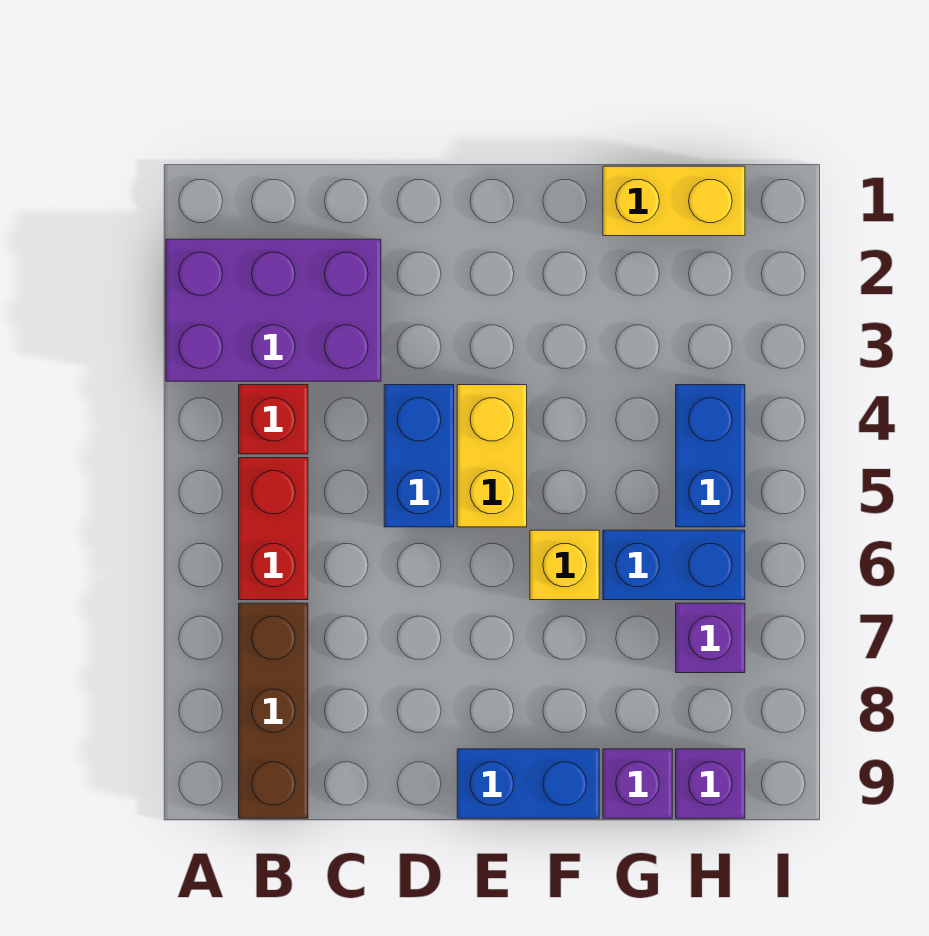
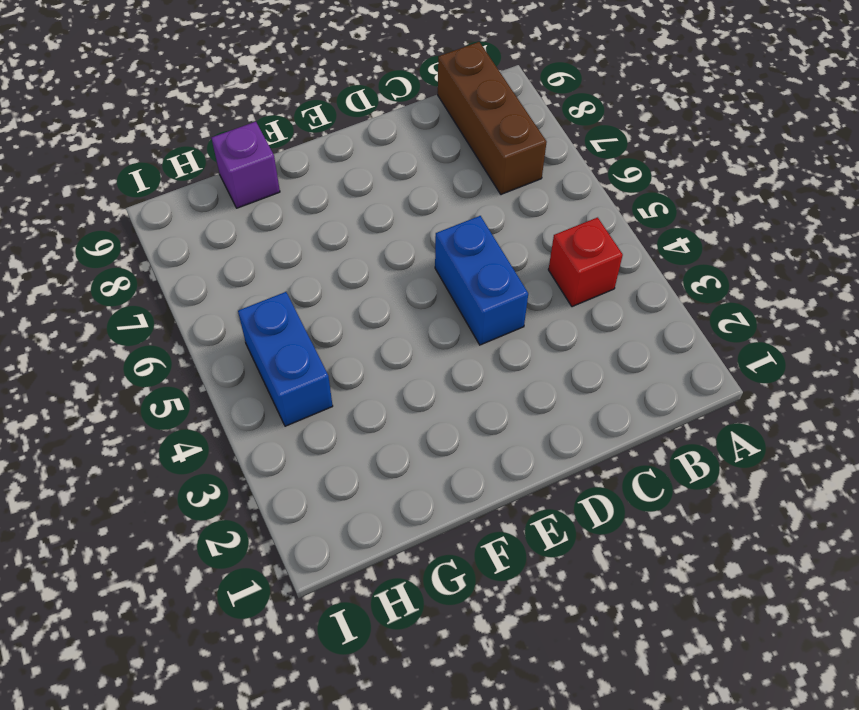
none -> purple brick A2:C3 level 1
none -> red brick B5:B6 level 1
none -> yellow brick E4:E5 level 1

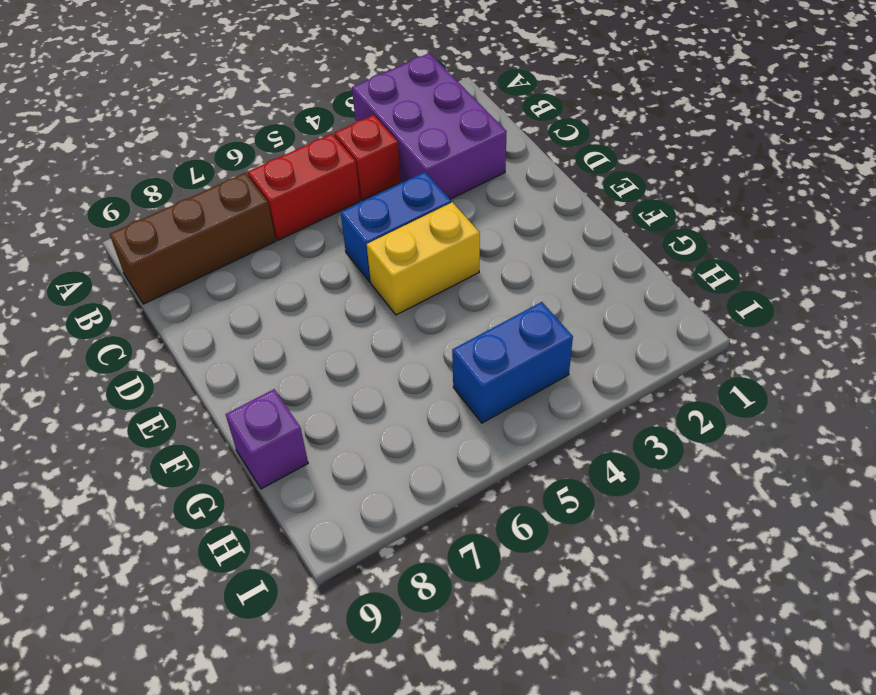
none -> blue brick E9:F9 level 1
none -> yellow brick F6 level 1
none -> yellow brick G1:H1 level 1

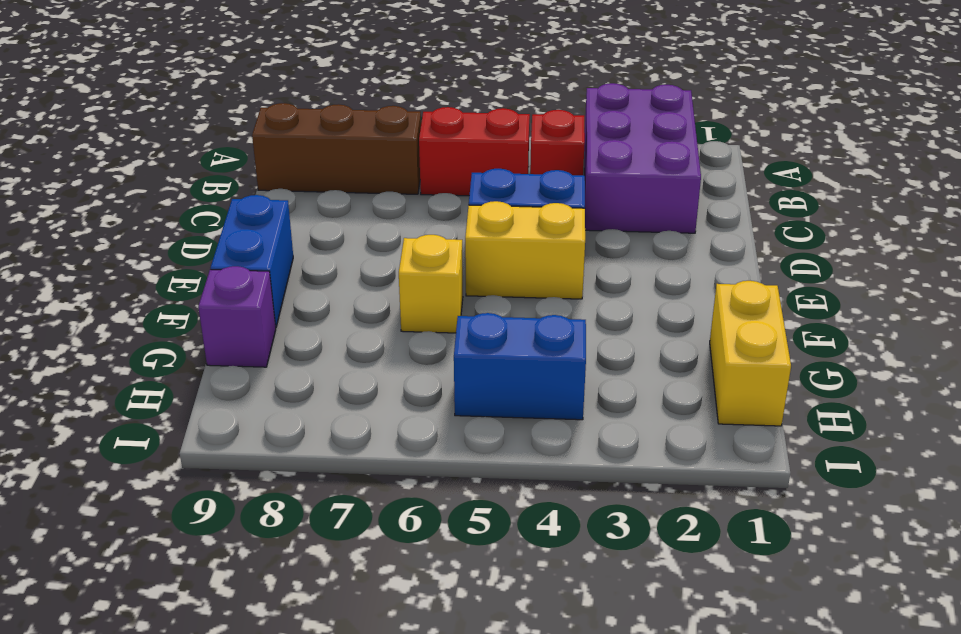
none -> blue brick G6:H6 level 1
none -> purple brick H7 level 1
none -> purple brick H9 level 1

